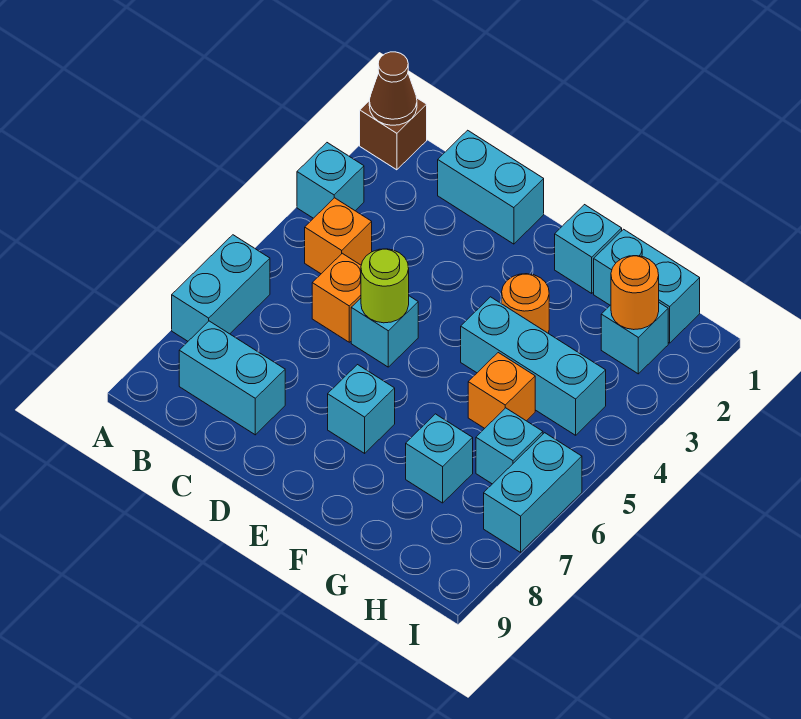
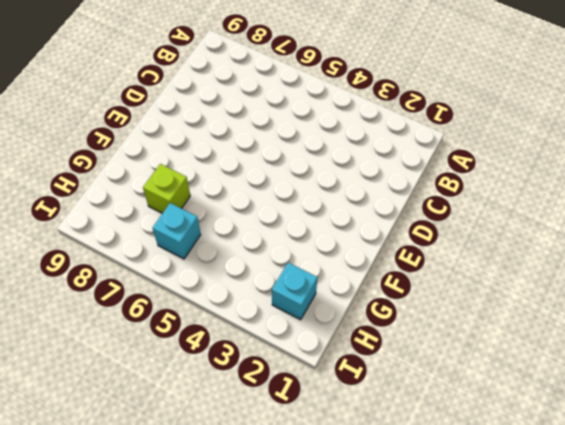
lime brick G7 level 1 -> cyan brick G7 level 1
none -> brown brick A1 level 1
none -> cyan brick A3 level 1
none -> cyan brick A6:A7 level 1

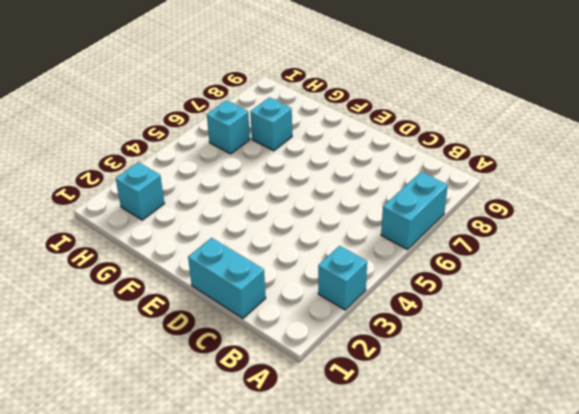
none -> brown brick A1 level 1
none -> orange brick B4 level 1
none -> cyan brick B8:C8 level 1

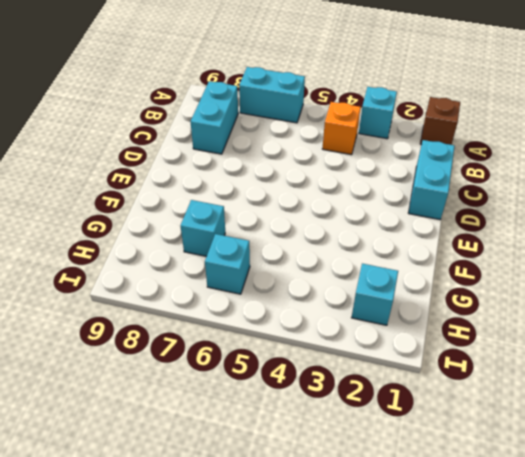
none -> orange brick C5 level 1
none -> cyan brick D5 level 1
none -> cyan brick E7 level 1

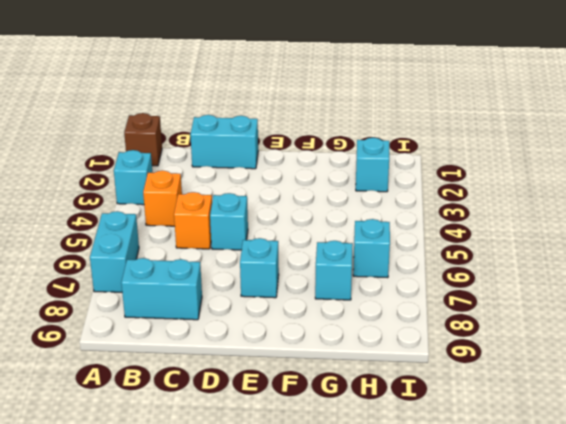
none -> cyan brick F1 level 1
none -> orange round brick F3 level 1
none -> cyan brick F4:H4 level 1

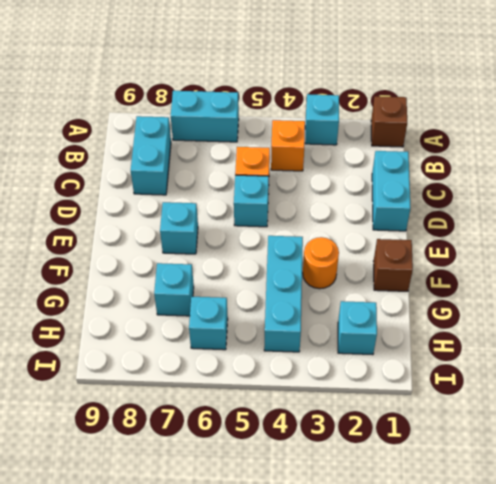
brown brick F1 level 1 -> cyan brick F1 level 1
none -> cyan brick G1:H1 level 1
none -> orange brick G5 level 1
none -> cyan brick I6:I7 level 1

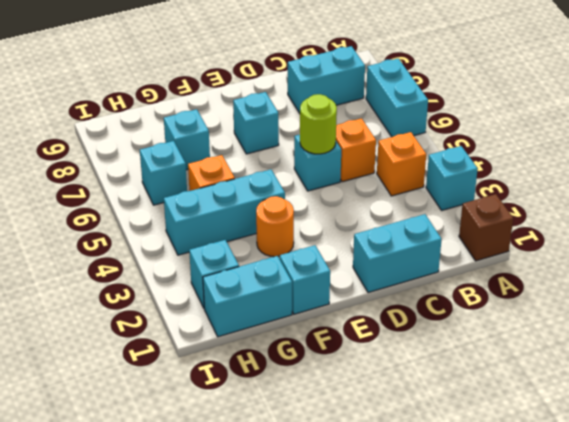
none -> cyan brick I6:I7 level 1
none -> brown cone A1 level 2
none -> orange round brick H2 level 2

